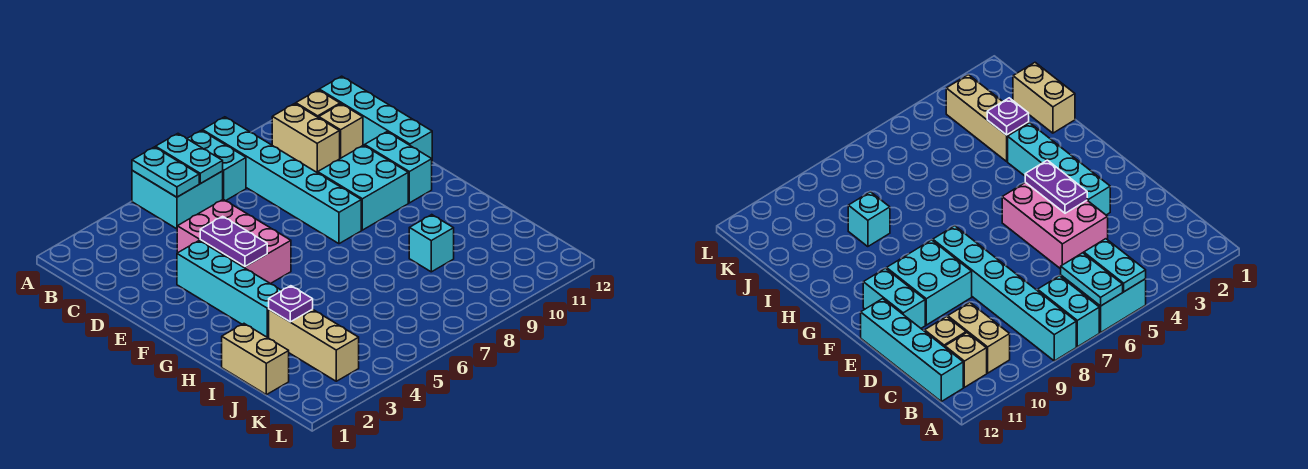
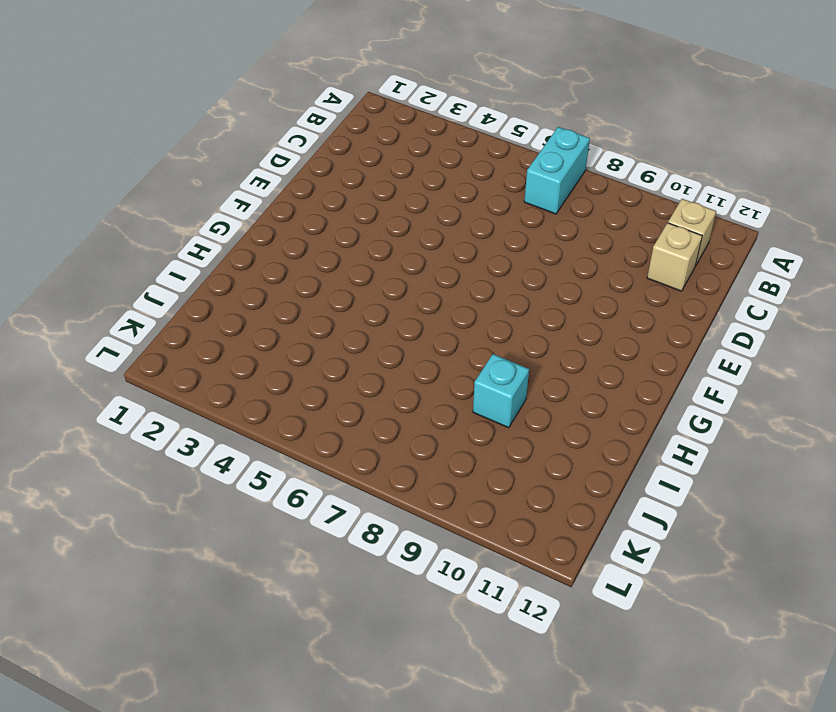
none -> cyan brick A5:B6 level 1
none -> cyan brick A8:F8 level 1
none -> tan brick B10:C10 level 1

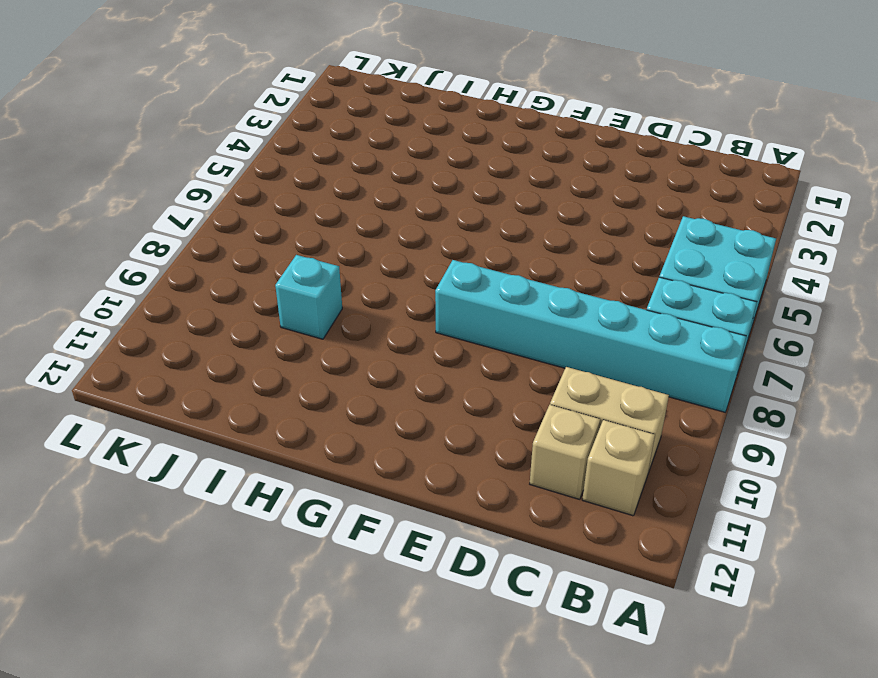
none -> cyan brick B12:E12 level 1
none -> pink brick D4:F5 level 1
none -> cyan brick E3:H3 level 1

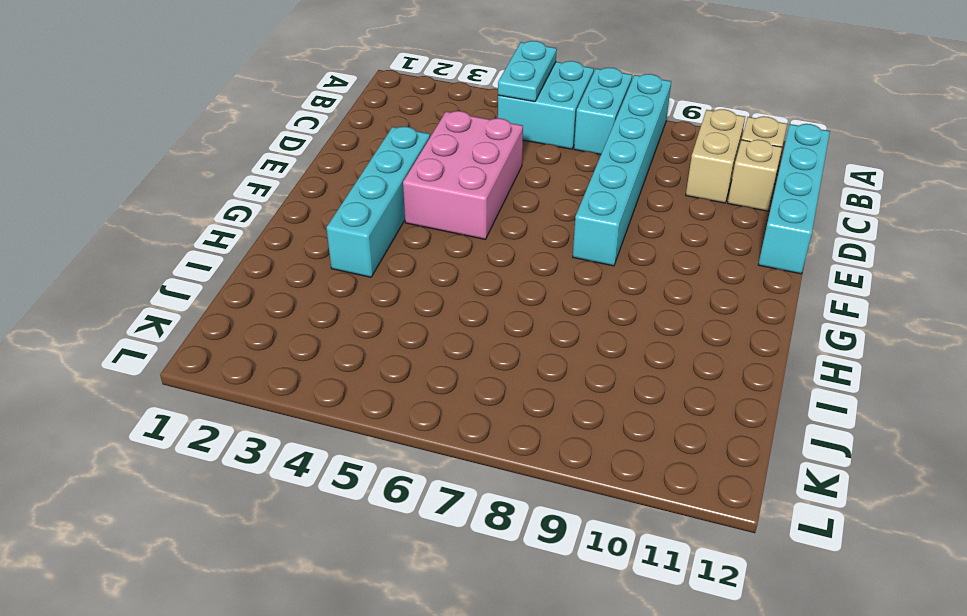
none -> cyan brick E9:F10 level 1
none -> cyan brick E11:F11 level 1
none -> tan brick I1:J1 level 1

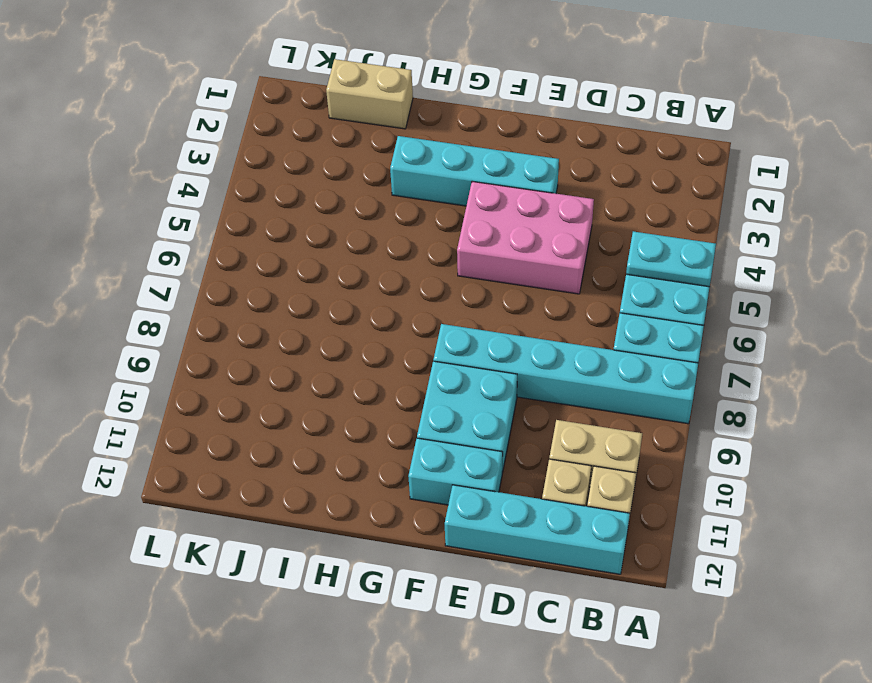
none -> tan brick I3:K3 level 1
none -> cyan brick I9 level 1
none -> cyan plate A6:B6 level 2

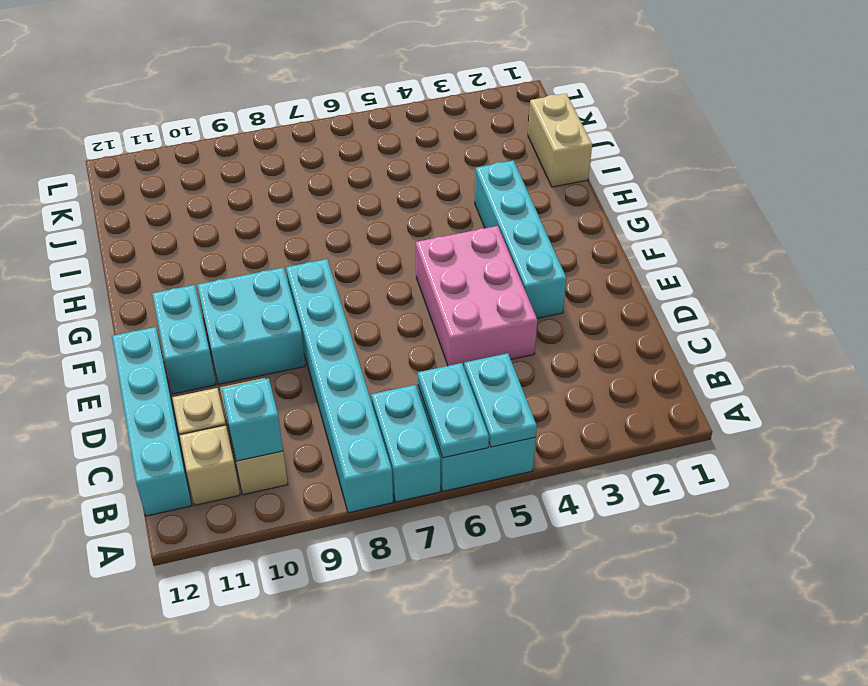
cyan brick B10 level 2 -> cyan brick I9 level 1
none -> tan brick I3:K3 level 1
none -> purple plate E4:F4 level 2
none -> purple plate I3 level 2

